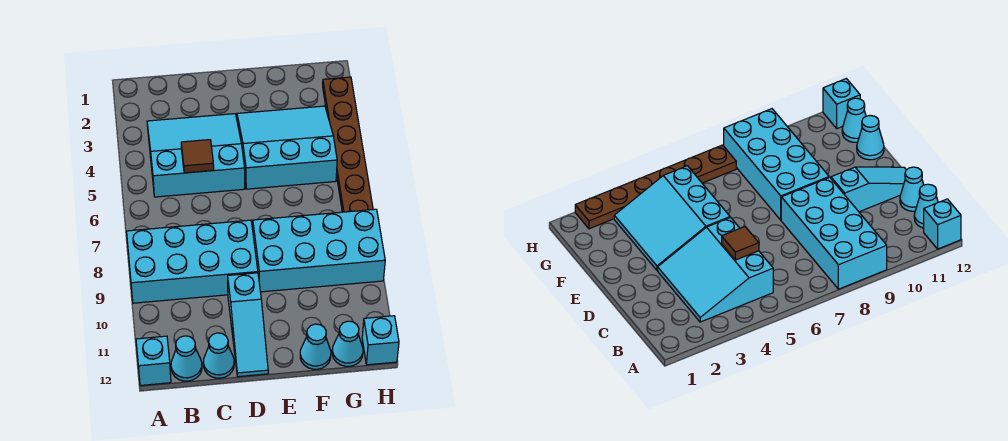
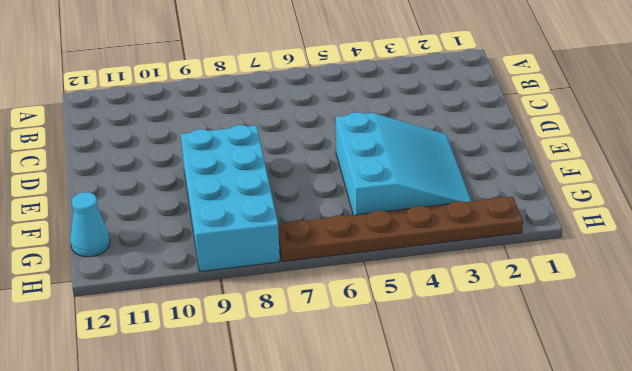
none -> cyan brick A8:D9 level 1
none -> cyan brick A12 level 1
none -> cyan slope B3:D5 level 1 top 5

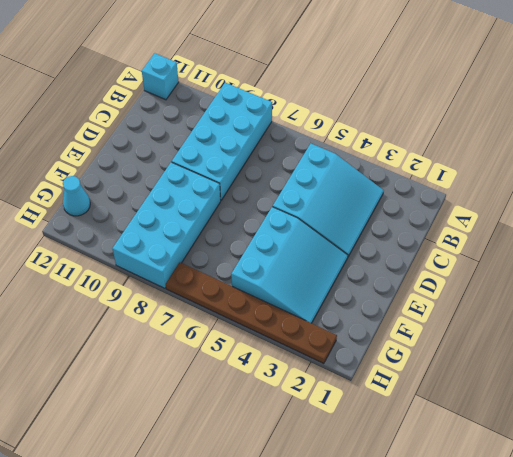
none -> cyan cone B12 level 1
none -> cyan cone C12 level 1
none -> cyan slope D10:D12 level 1 top 10

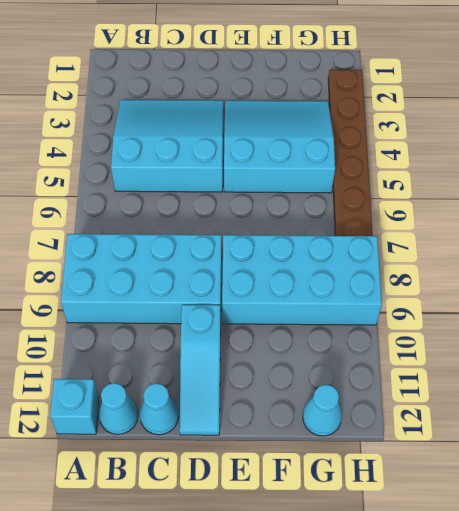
none -> cyan cone F12 level 1
none -> cyan brick H12 level 1
none -> brown tile C5 level 2

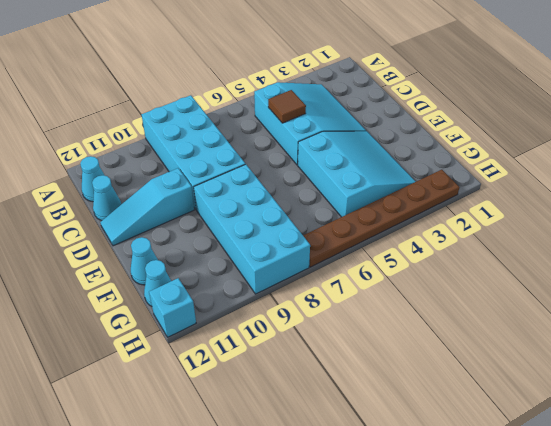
none -> cyan brick A12 level 1

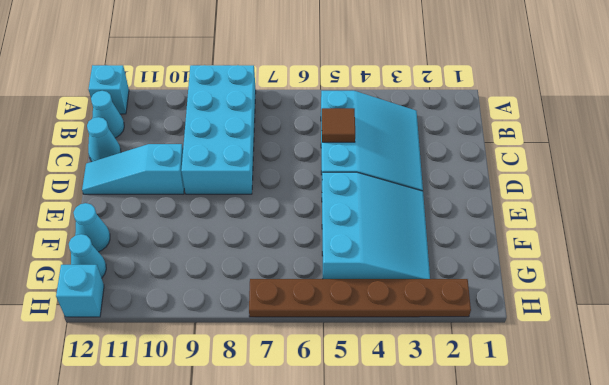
none -> cyan brick E8:H9 level 1

